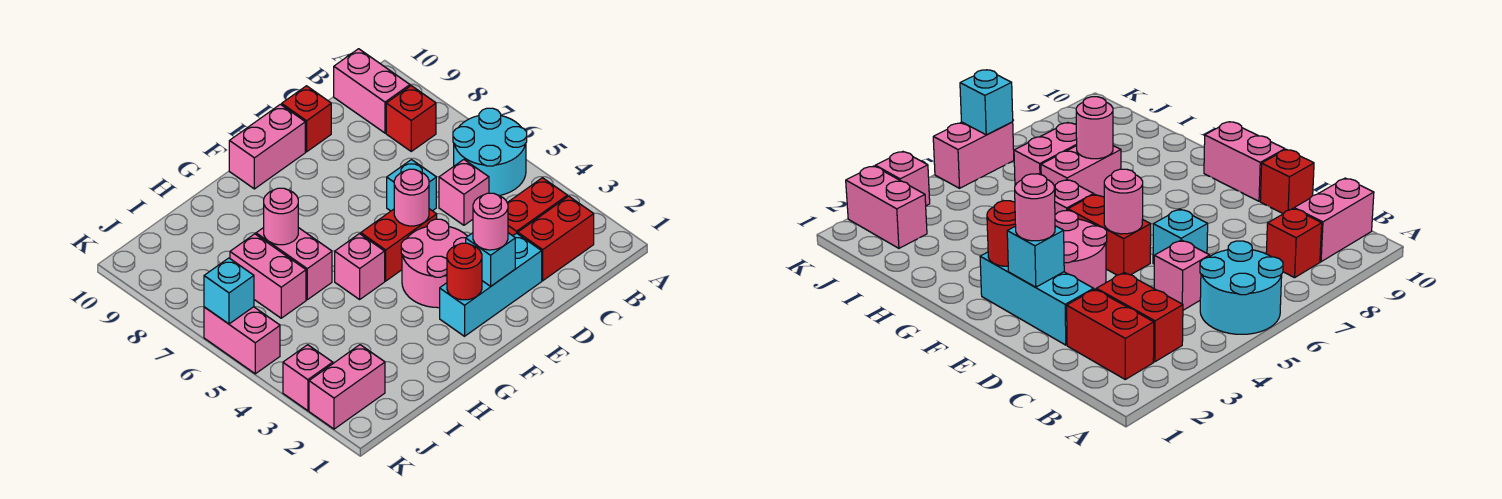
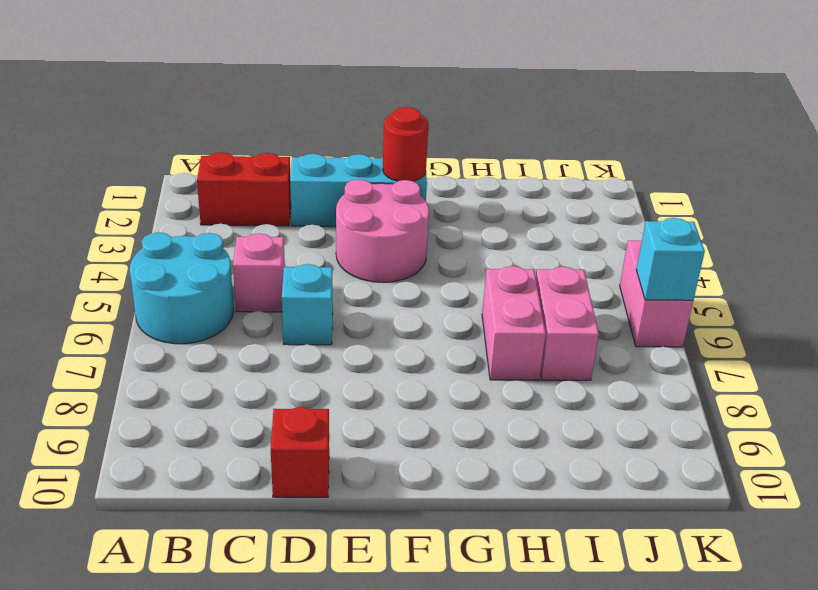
none -> red brick B3:C3 level 1
none -> red brick B8 level 1
none -> pink brick B9:B10 level 1

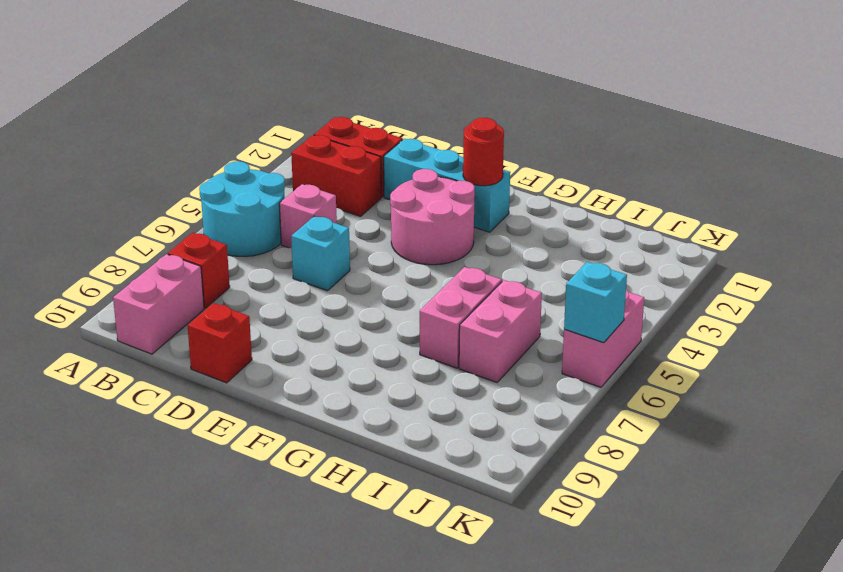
none -> red brick E5:F5 level 1
none -> pink brick E10:F10 level 1
none -> pink brick G5 level 1

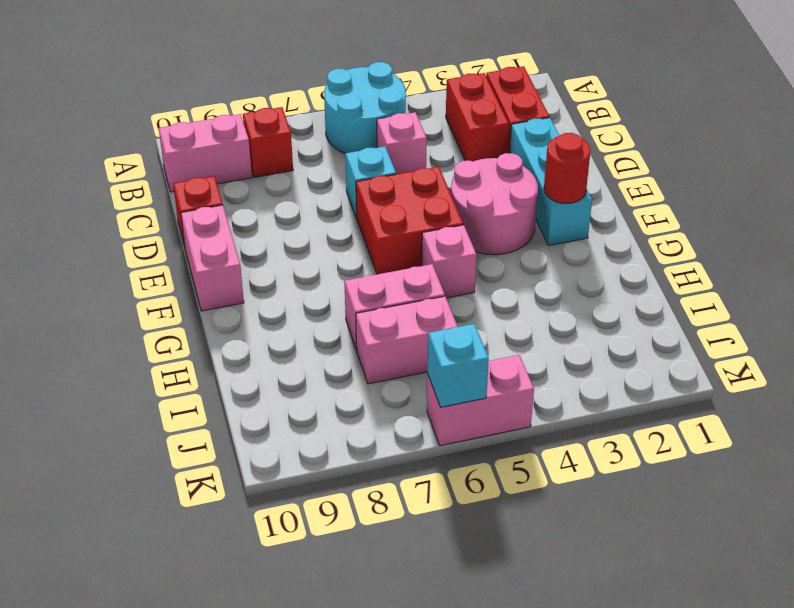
red brick E5:F6 level 1 -> red brick E5:F5 level 1
none -> pink brick J2:K2 level 1
none -> pink brick K3 level 1
none -> cyan brick E2 level 2

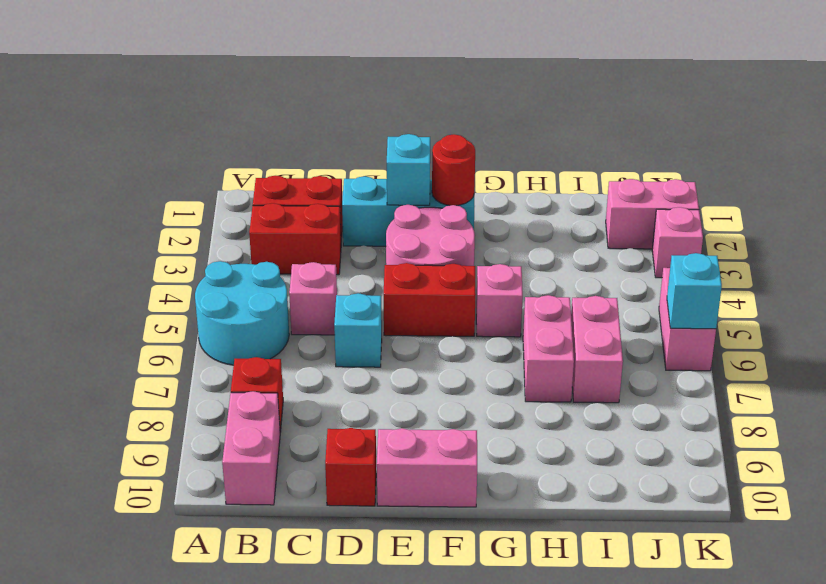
none -> pink round brick E5 level 2
none -> pink round brick H7 level 2
none -> pink round brick E2 level 3

